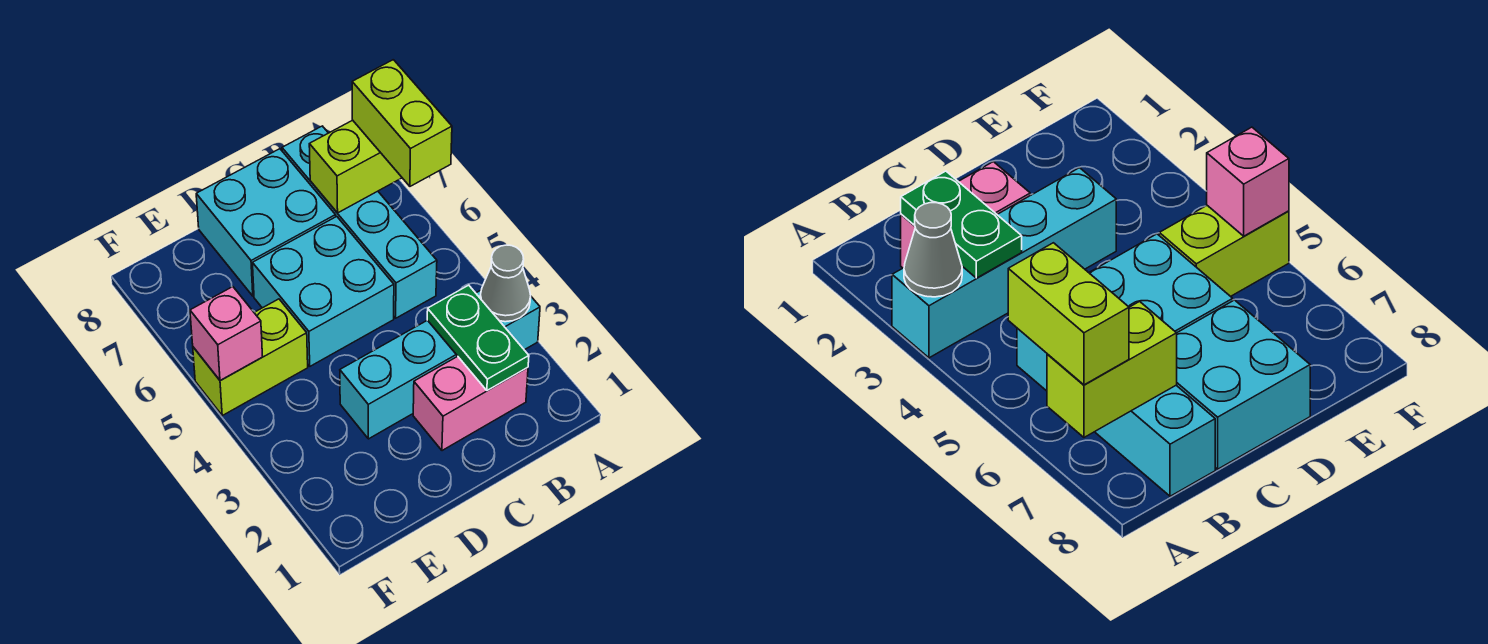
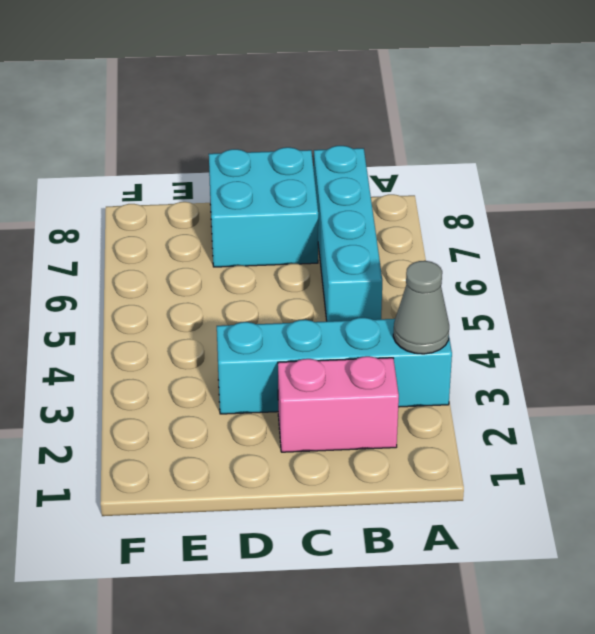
none -> cyan brick C5:D6 level 1
none -> lime brick E5:F5 level 1

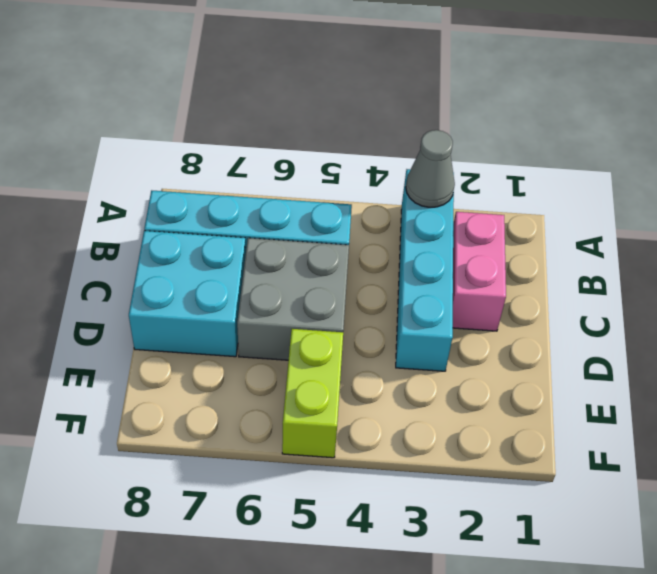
grey brick C5:D6 level 1 -> cyan brick C5:D6 level 1
none -> lime brick A7:B7 level 2
none -> green plate B2:B3 level 2

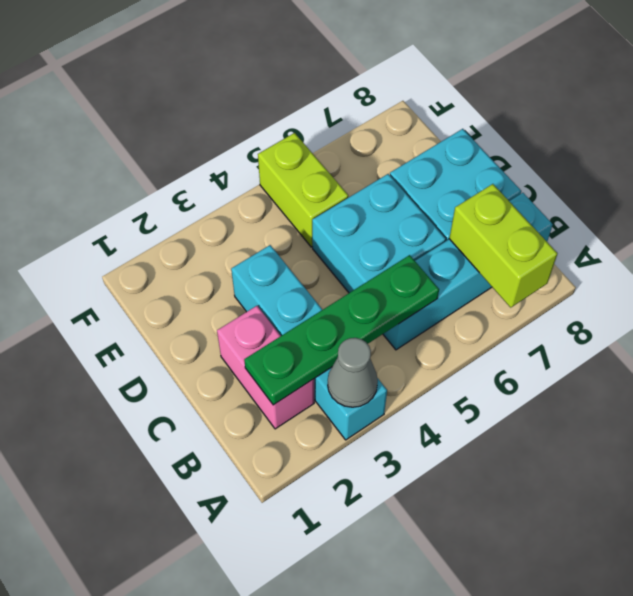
green plate B2:B5 level 2 -> green plate B2:B3 level 2
none -> pink brick F5 level 2
none -> lime brick A6:A7 level 3

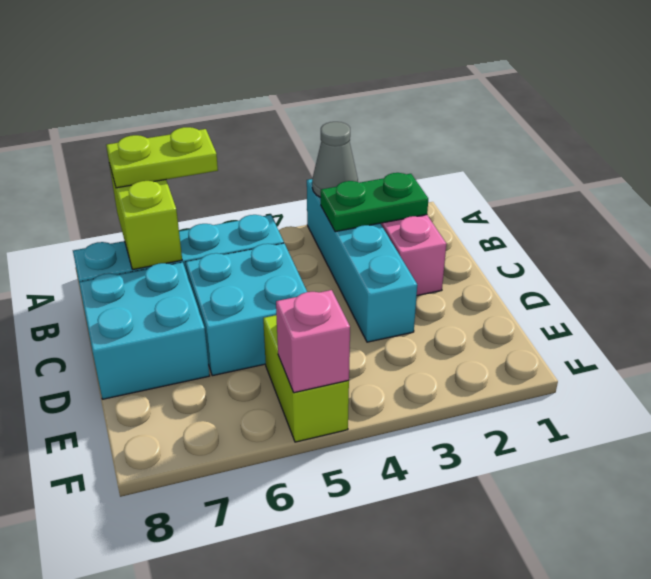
lime plate A6:A7 level 3 -> lime brick A6:A7 level 3

